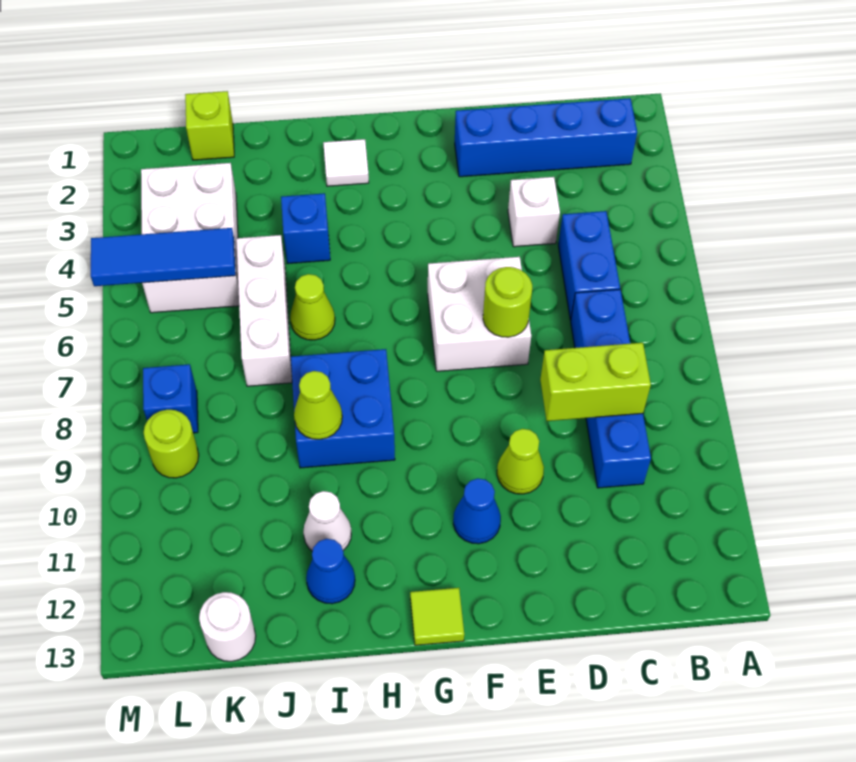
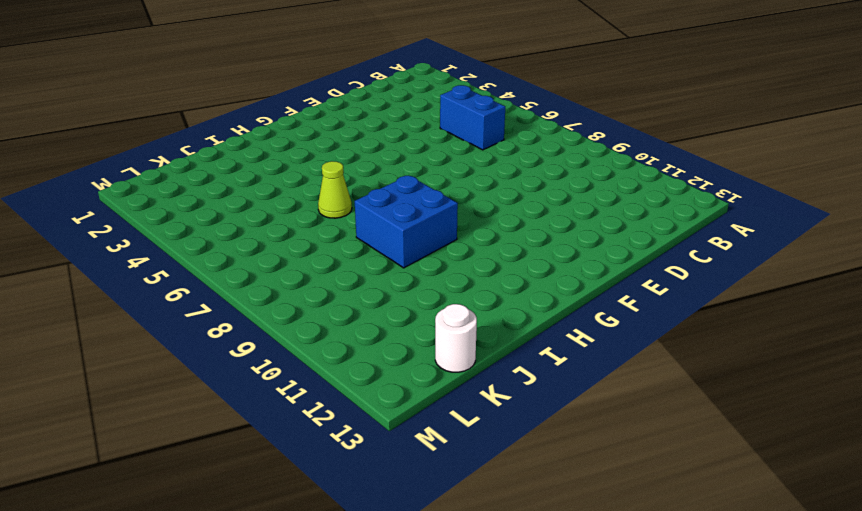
none -> blue brick B2:E2 level 1
none -> blue brick C7:C10 level 1
none -> white brick D4 level 1

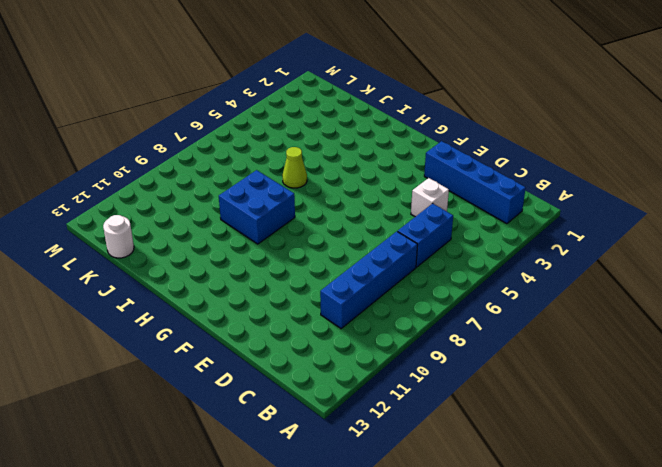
none -> white brick E6:F7 level 1
none -> lime cone E10 level 1
none -> blue cone F11 level 1

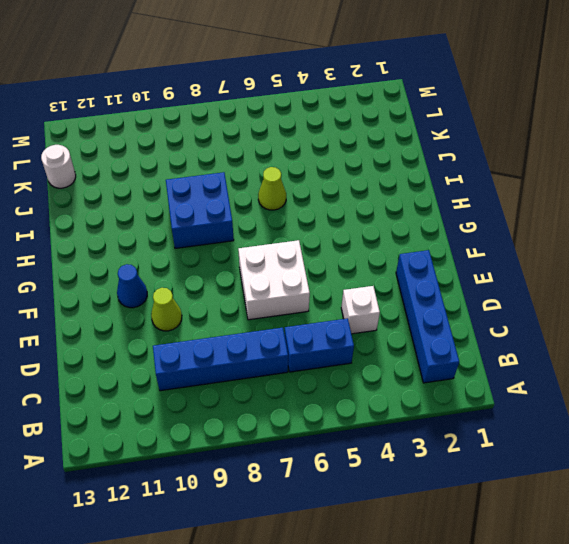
none -> lime tile G13 level 1
none -> white tile H2 level 1
none -> blue brick I4 level 1

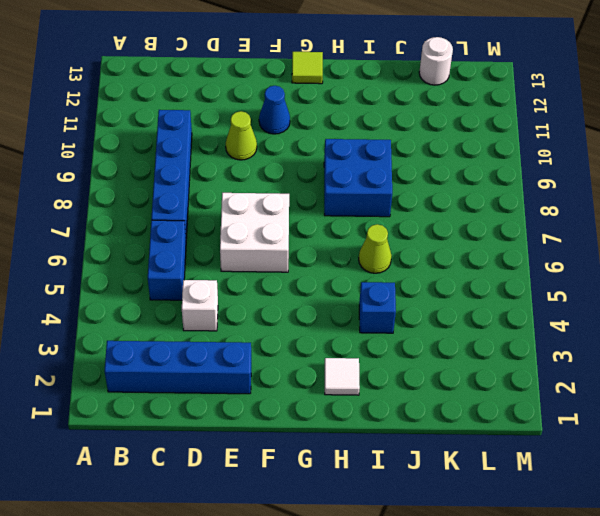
none -> white cone I11 level 1
none -> blue cone I12 level 1
none -> white brick J5:J7 level 1

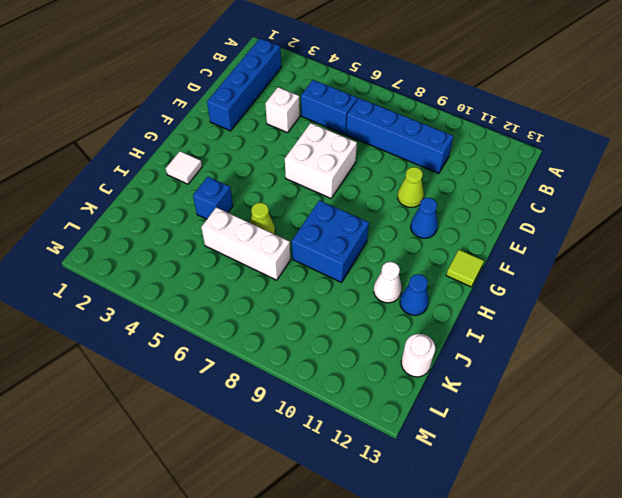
none -> lime brick K1 level 1
none -> white brick K3:L5 level 1
none -> blue brick L8 level 1

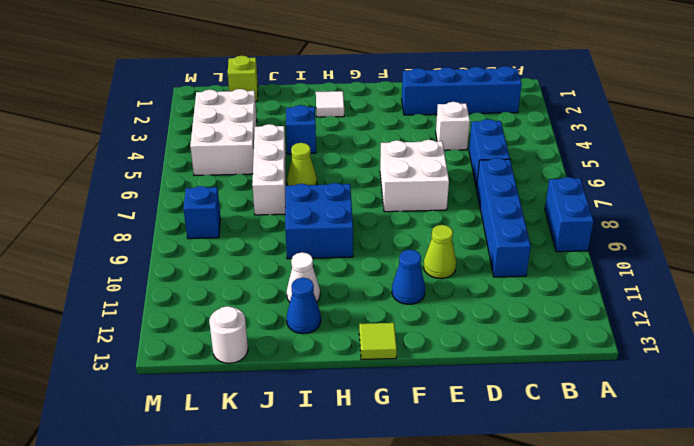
blue brick A8:A9 level 1 -> none
none -> lime round brick L9 level 1
none -> lime brick C9:D9 level 2
none -> lime round brick E7 level 2

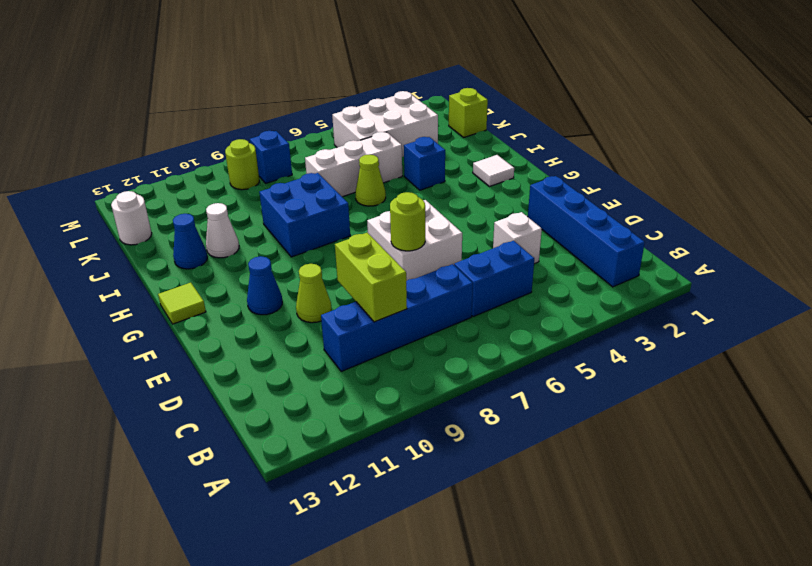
none -> lime cone I9 level 2
none -> blue tile K5:M5 level 2

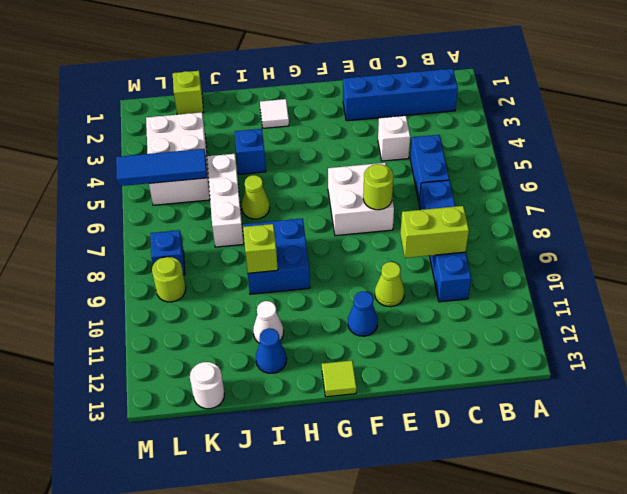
lime brick I9 level 2 -> lime cone I9 level 2

